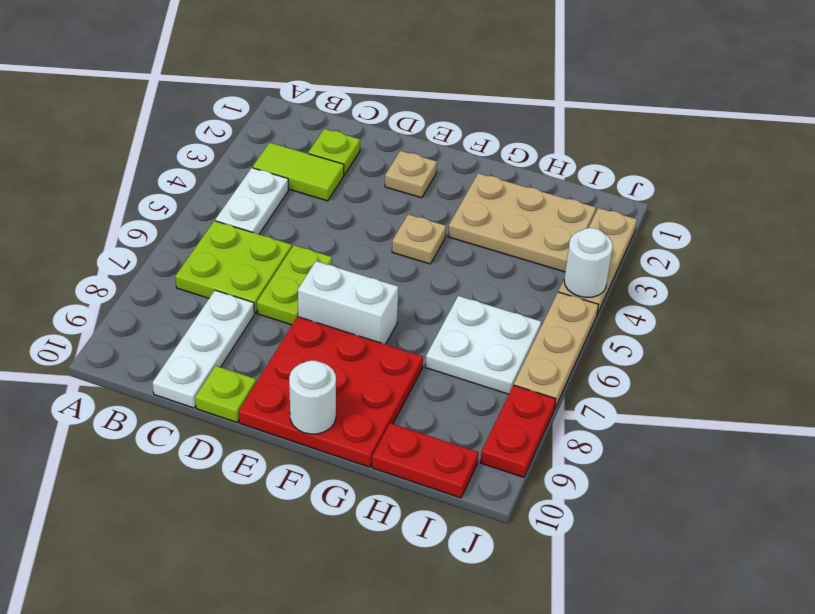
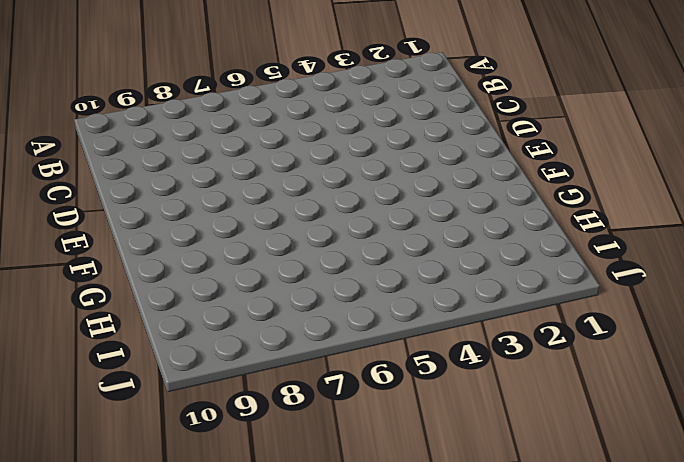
none -> lime tile B3:C3 level 1
none -> white plate B4:B5 level 1
none -> lime plate B6:C7 level 1

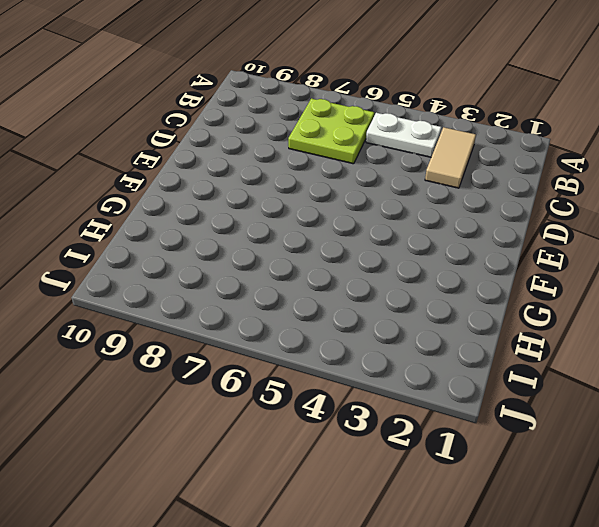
tan tile B3:C3 level 1 -> lime tile B3:C3 level 1
none -> lime plate C2 level 1
none -> white plate C8:C10 level 1
none -> lime plate D6:D7 level 1

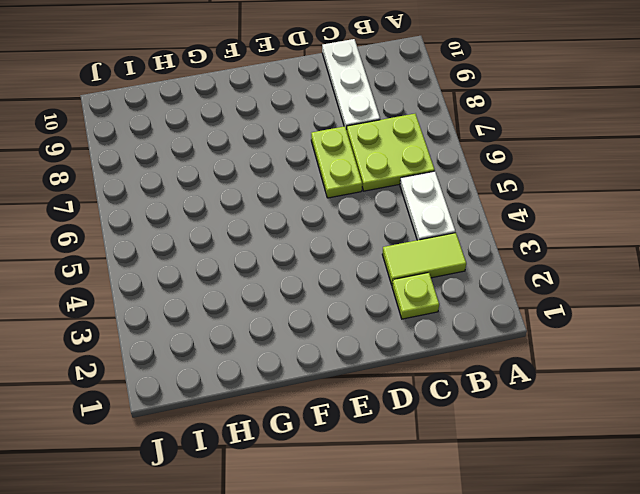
none -> lime plate D10 level 1
none -> tan plate E2 level 1
none -> white brick E7:F7 level 1

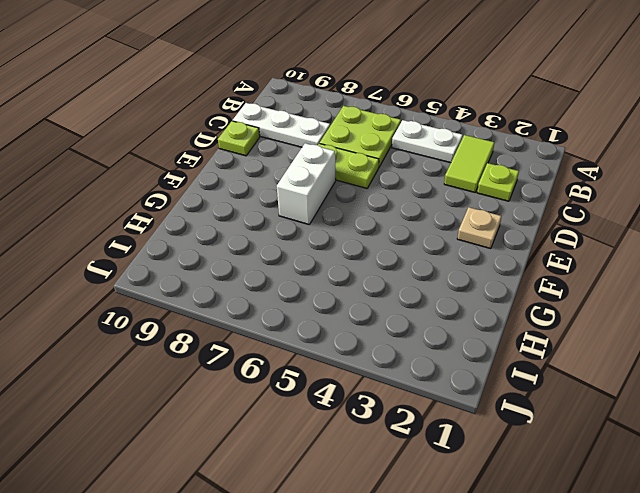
none -> red plate E8:G10 level 1
none -> tan plate F4 level 1
none -> tan plate G2:I3 level 1

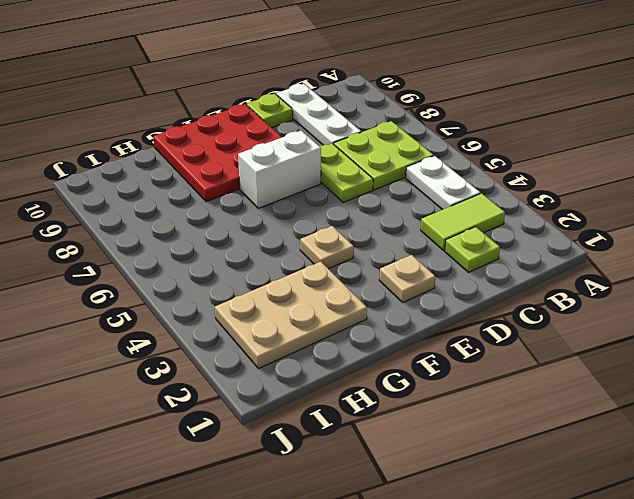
none -> white plate H6:I7 level 1
none -> red plate H10:I10 level 1
none -> tan plate J2:J4 level 1

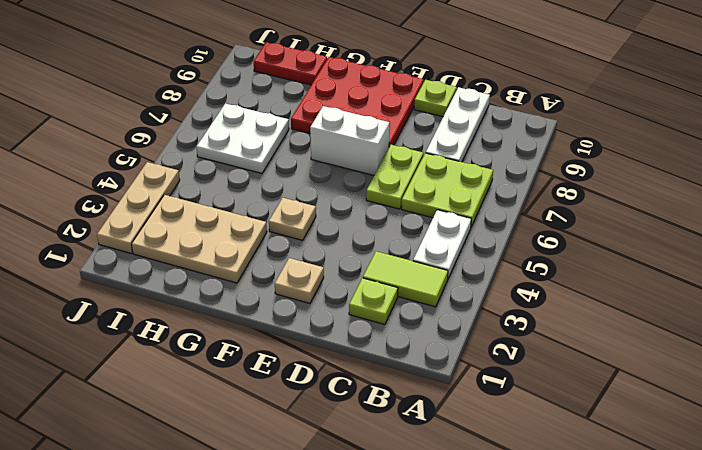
none -> tan plate J5:J7 level 1
none -> red plate J8:J9 level 1
none -> white round brick F10 level 2

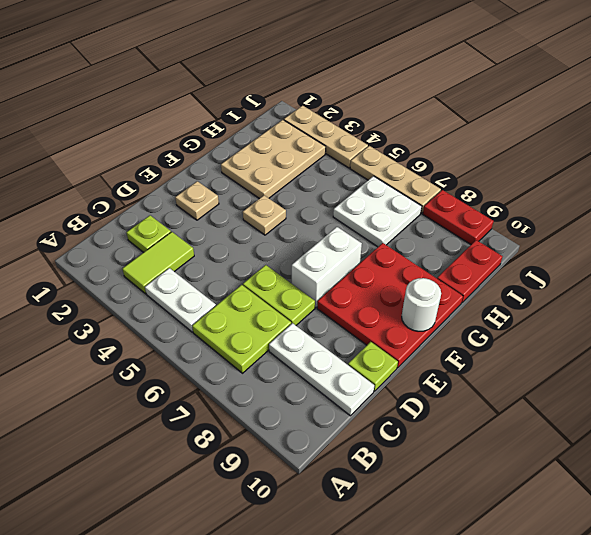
none -> white round brick J4 level 2

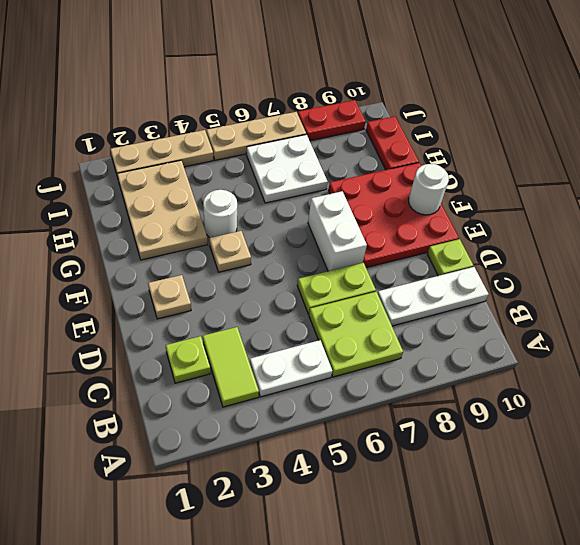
white round brick G4 level 1 -> white round brick J4 level 2

